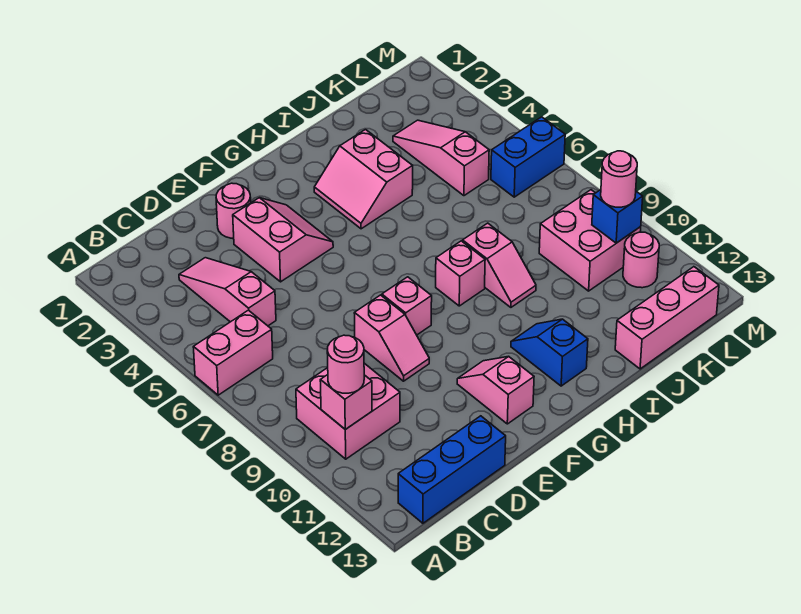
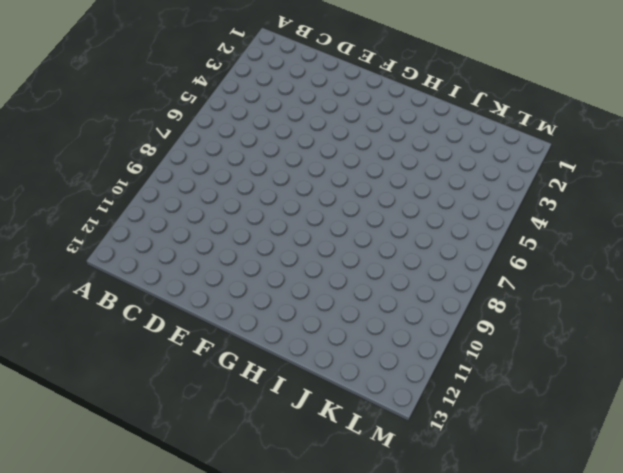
none -> pink brick A6:B6 level 1
none -> pink brick B9:C10 level 1
none -> blue brick B13:D13 level 1

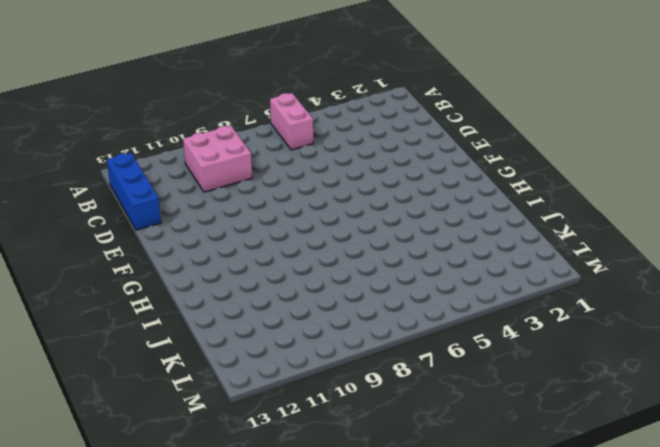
none -> pink slope C3:C5 level 1 top 5
none -> pink round brick E2 level 1
none -> pink slope E3:F4 level 1 top E

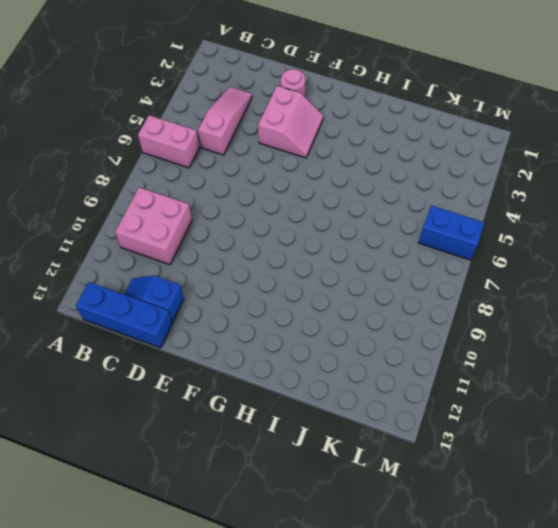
blue slope C12:D12 level 1 top D -> blue slope H11:H12 level 1 top 12
none -> pink slope E8:E9 level 1 top 8
none -> pink brick F8 level 1
none -> pink slope F11:F12 level 1 top 12

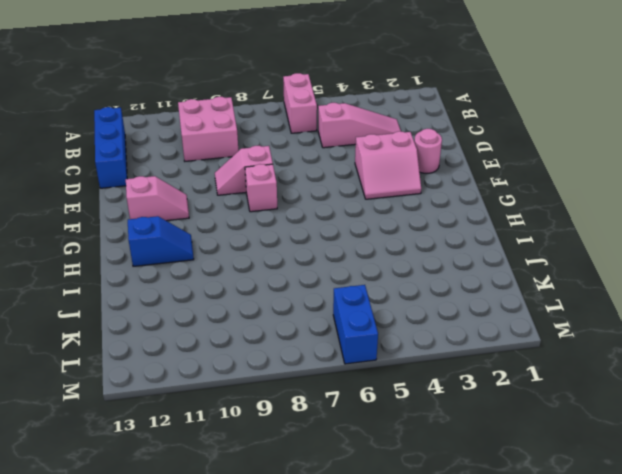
none -> pink slope H3:I4 level 1 top I
none -> pink brick H8 level 1
none -> pink slope I8:I9 level 1 top 8

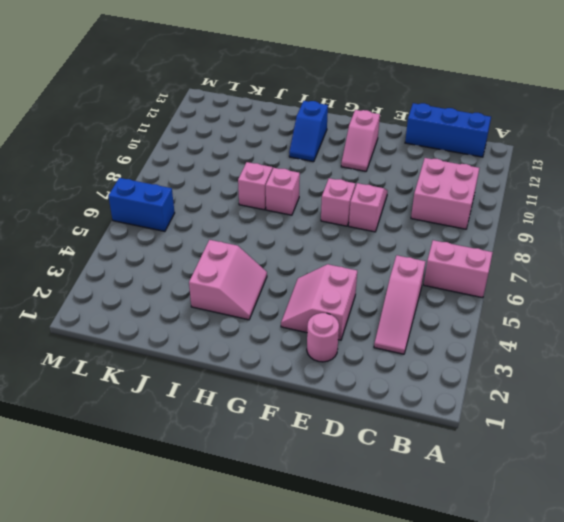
none -> pink brick J13:L13 level 1
none -> pink slope K3:K5 level 1 top 5
none -> pink brick K9:L10 level 1

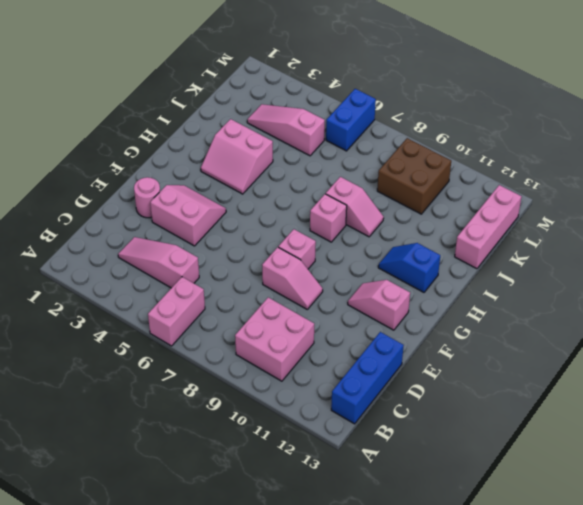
brown brick K9:L10 level 1 -> pink brick K9:L10 level 1
none -> pink round brick L11 level 1
none -> pink brick B10 level 2
none -> blue brick L10 level 2

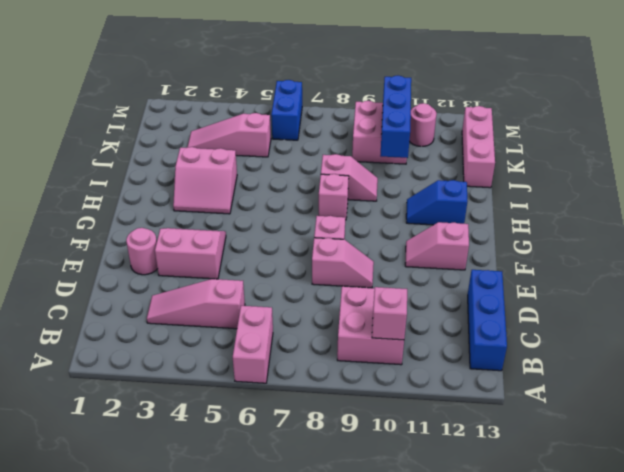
blue brick J10:L10 level 2 -> blue brick L10 level 2
none -> pink round brick B10 level 3
none -> pink round brick L10 level 3

